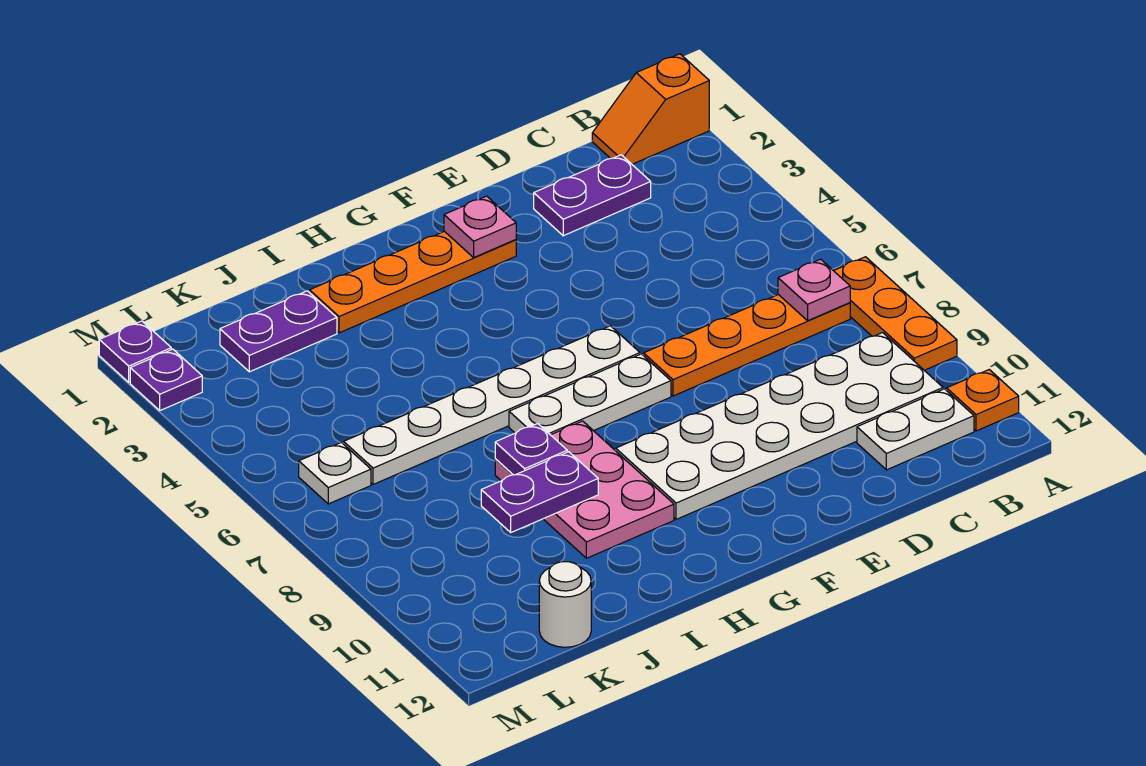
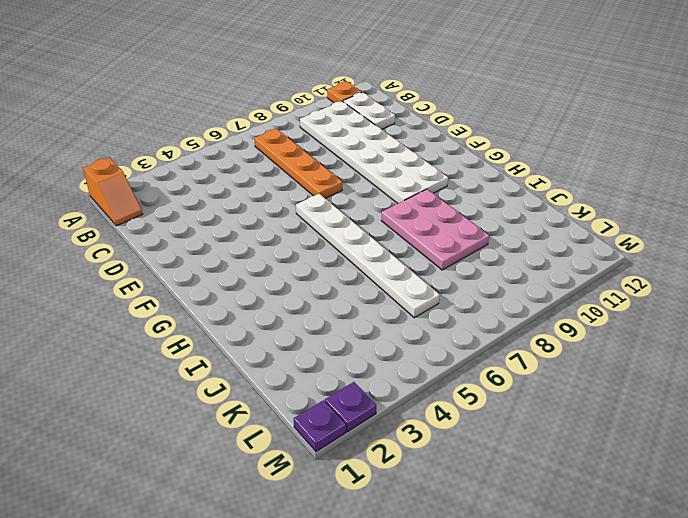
pink plate H8:J9 level 1 -> pink plate H8:I10 level 1
none -> orange plate A7:A9 level 1
none -> purple plate C2:D2 level 1
none -> orange plate F2:I2 level 1

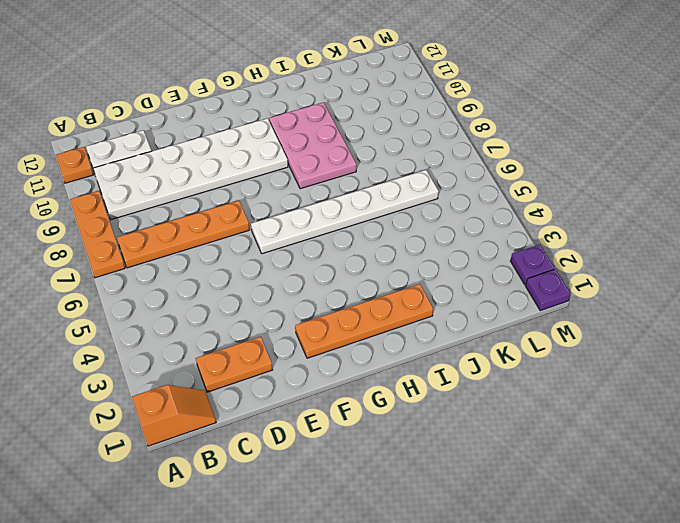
orange plate C2:D2 level 1 -> purple plate C2:D2 level 1
none -> white plate F7:H7 level 1
none -> purple plate J2:K2 level 1
none -> white round brick K12 level 1

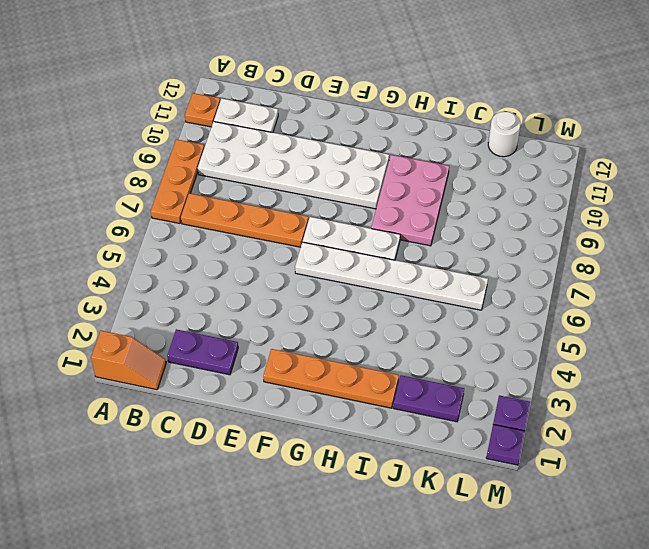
none -> white plate L6 level 1
none -> pink plate B7 level 2
none -> pink plate F2 level 2

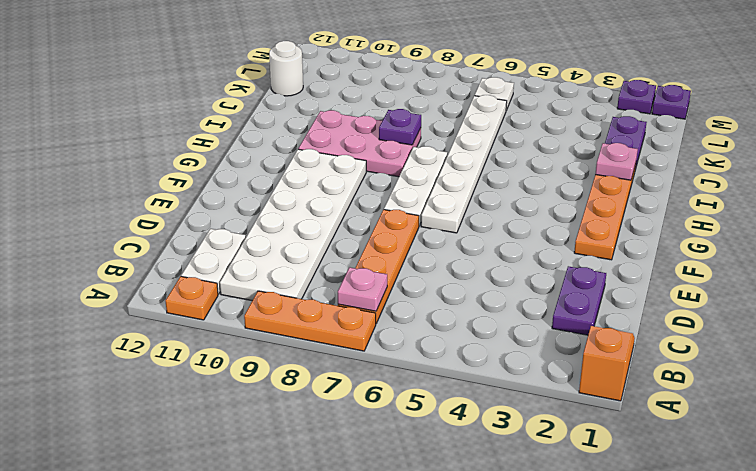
pink plate I2 level 2 -> pink plate F2 level 2
none -> purple plate I9:J9 level 2

